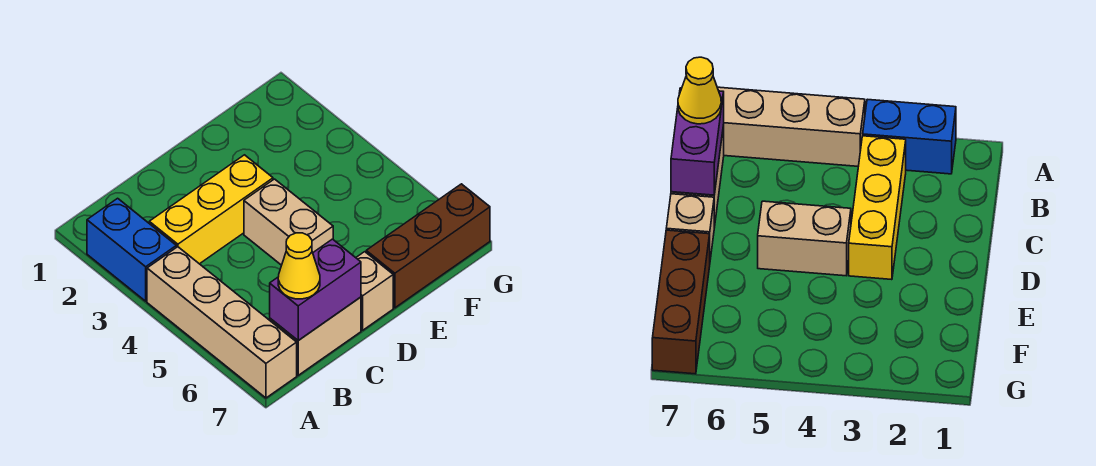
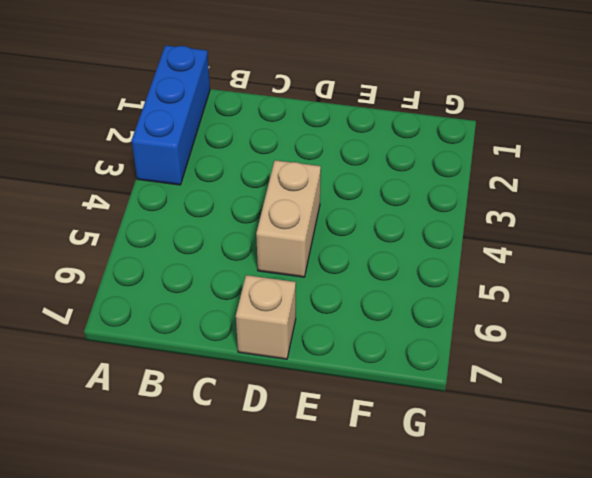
blue brick A1:A3 level 1 -> blue brick A2:A3 level 1
none -> tan brick A4:A7 level 1
none -> yellow brick B3:D3 level 1

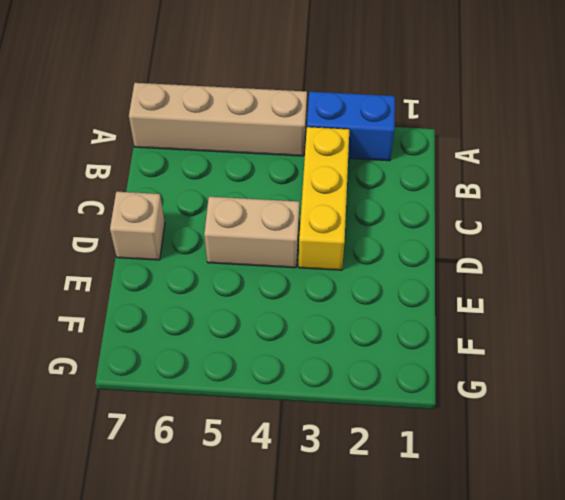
none -> tan brick B7:C7 level 1
none -> brown brick E7:G7 level 1

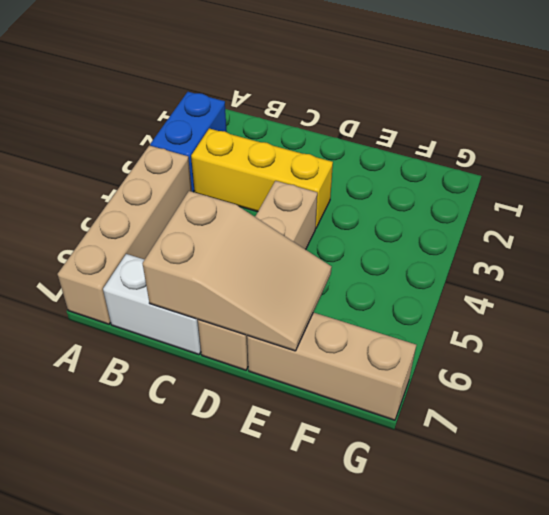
white brick B7:C7 level 1 -> tan brick B7:C7 level 1
tan slope C6:E7 level 2 top C -> purple brick B7:C7 level 2
tan brick E7:G7 level 1 -> brown brick E7:G7 level 1
none -> yellow cone B7 level 3

